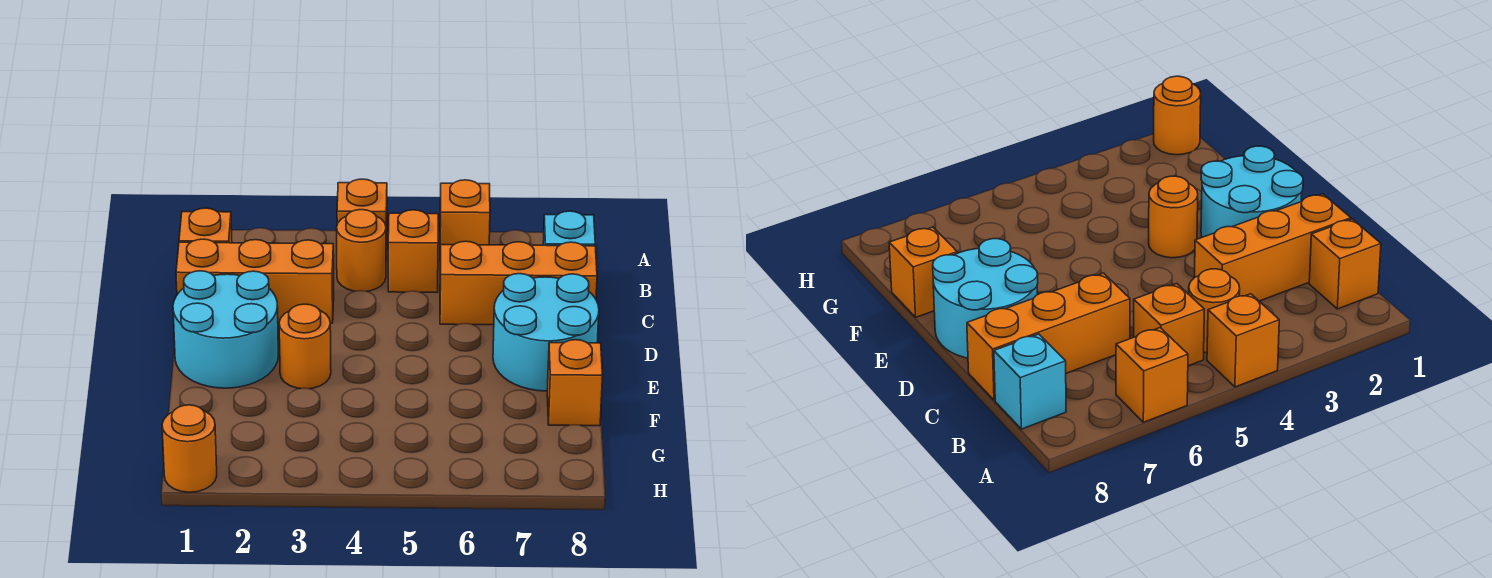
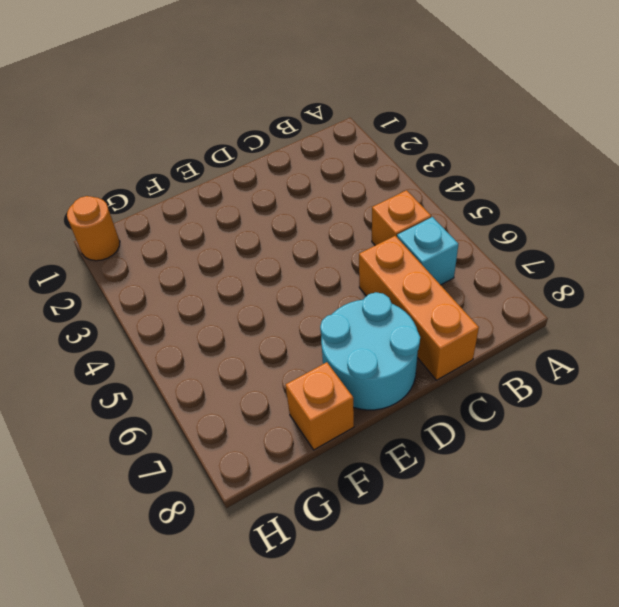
cyan brick B6 level 1 -> cyan brick B8 level 1
none -> orange brick A4 level 1
none -> orange brick A6 level 1
none -> orange brick B1 level 1

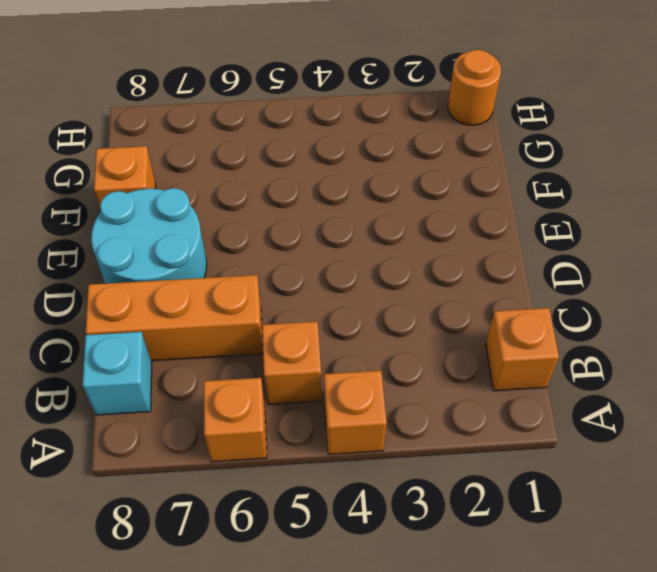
none -> orange round brick B4 level 1
none -> orange brick C1:C3 level 1
none -> cyan round brick D1:E2 level 1

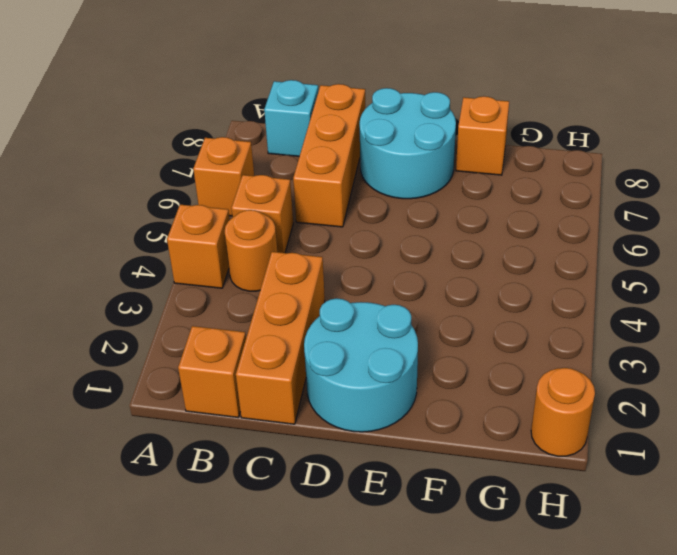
none -> orange round brick E3 level 1

